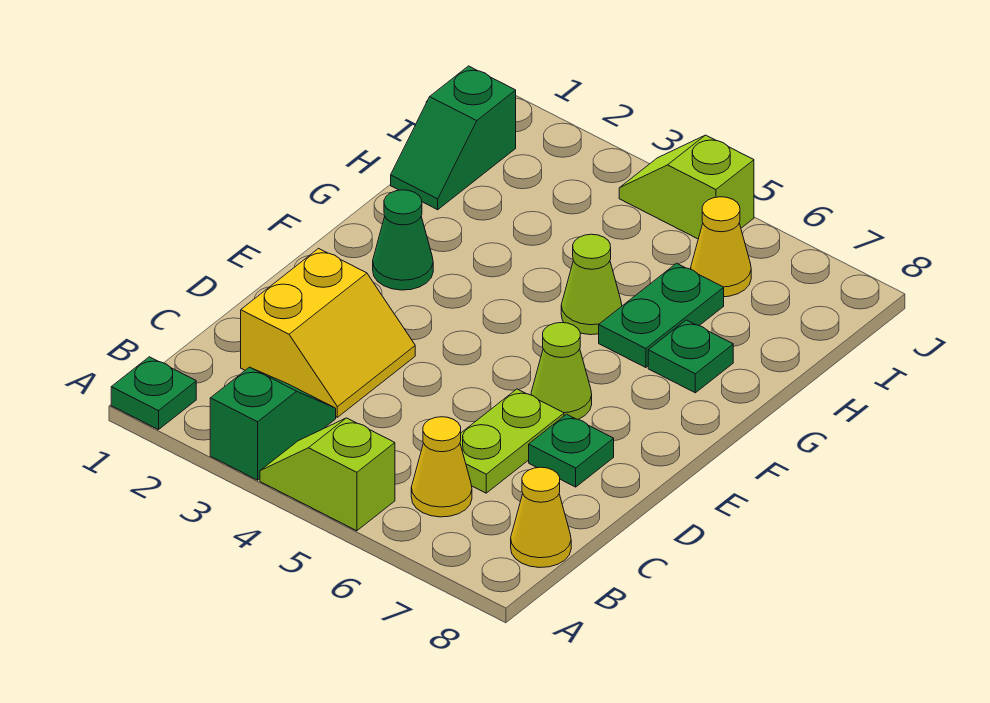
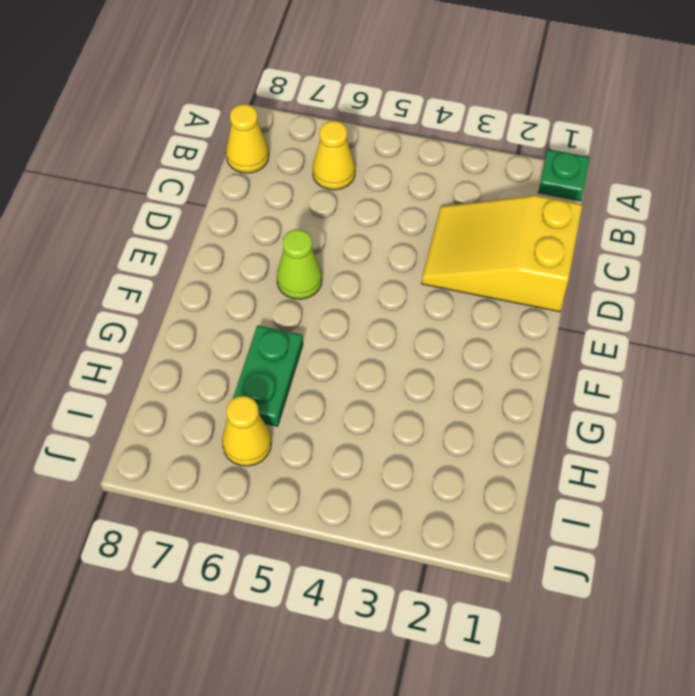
yellow slope C1:D3 level 1 top 1 -> yellow slope C2:D3 level 1 top 2
none -> green slope A3:B3 level 1 top A
none -> lime slope A4:A5 level 1 top 5
none -> lime plate C6:D6 level 1

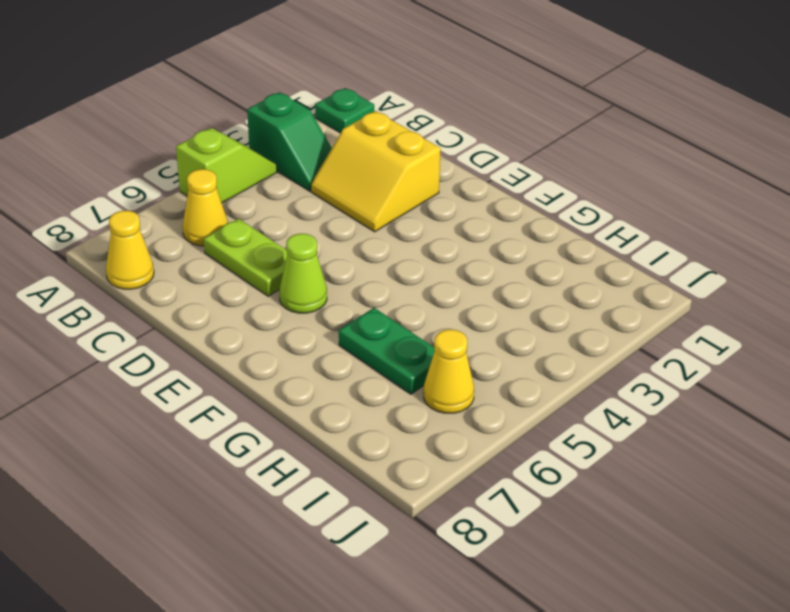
none -> green plate D7 level 1
none -> green cone F2 level 1
none -> lime cone G5 level 1

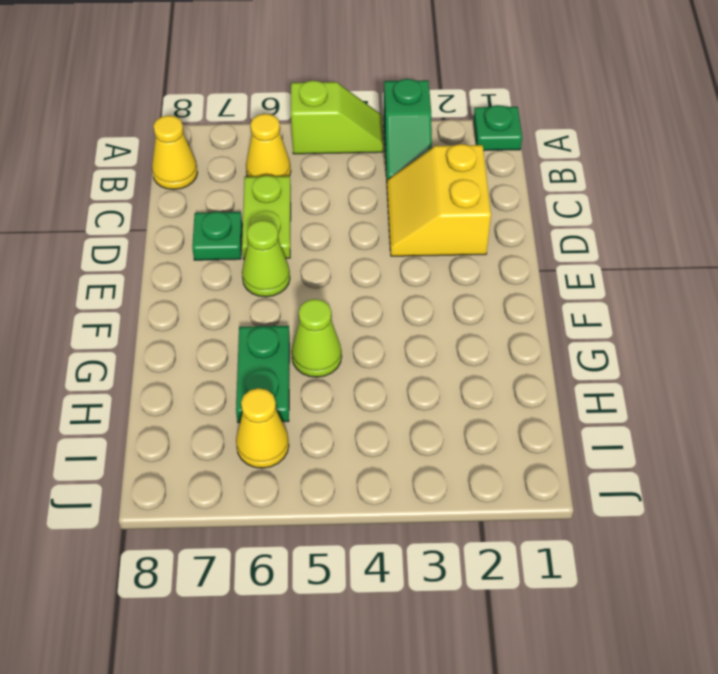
none -> green cone F2 level 1
none -> green plate G7 level 1
none -> green slope H1:I1 level 1 top I

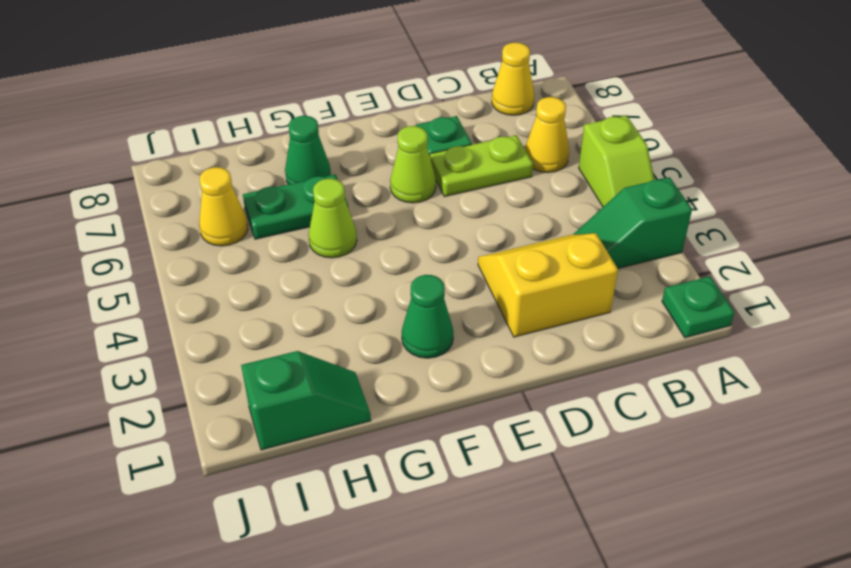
green cone G7 level 1 -> green plate G7 level 1
none -> lime slope J4:J5 level 1 top 5

